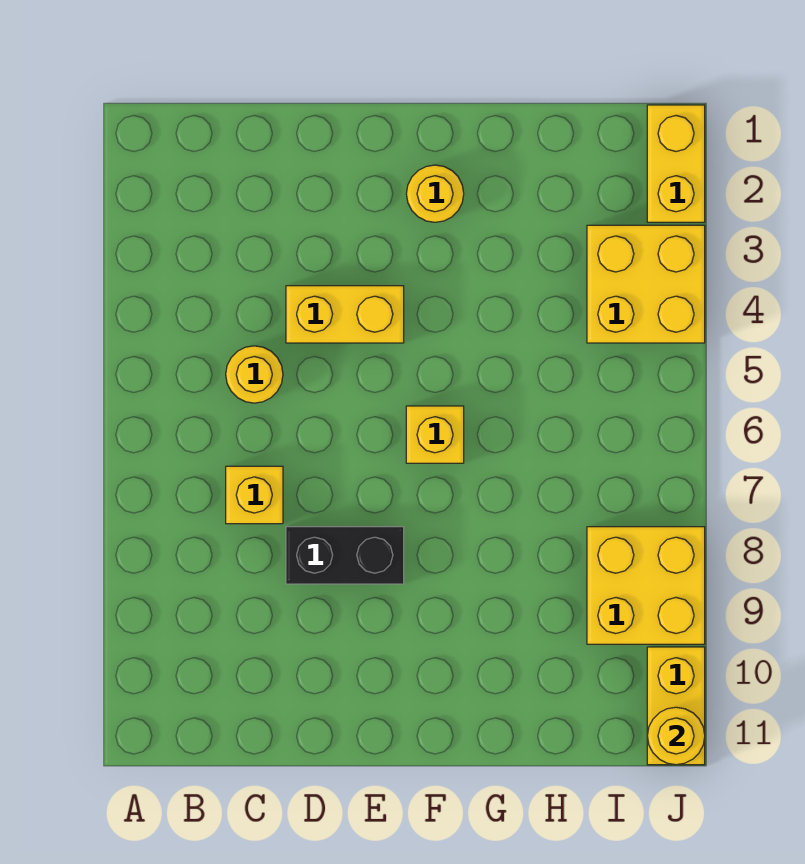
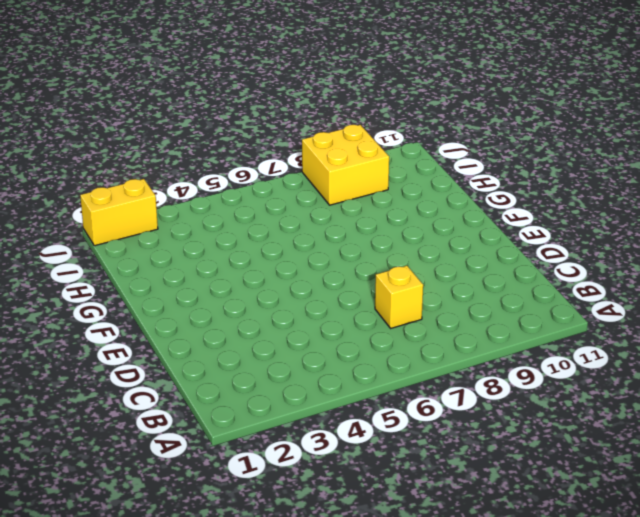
none -> yellow round brick C5 level 1
none -> yellow brick D4:E4 level 1

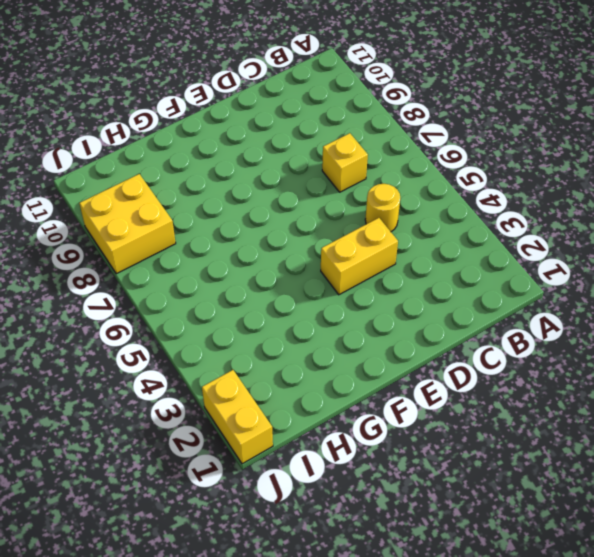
none -> black brick D8:E8 level 1
none -> yellow round brick F2 level 1

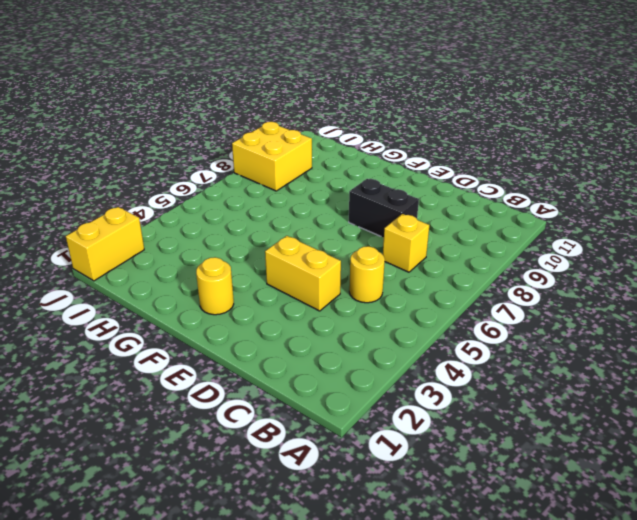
none -> yellow brick F6 level 1
none -> yellow brick I3:J4 level 1

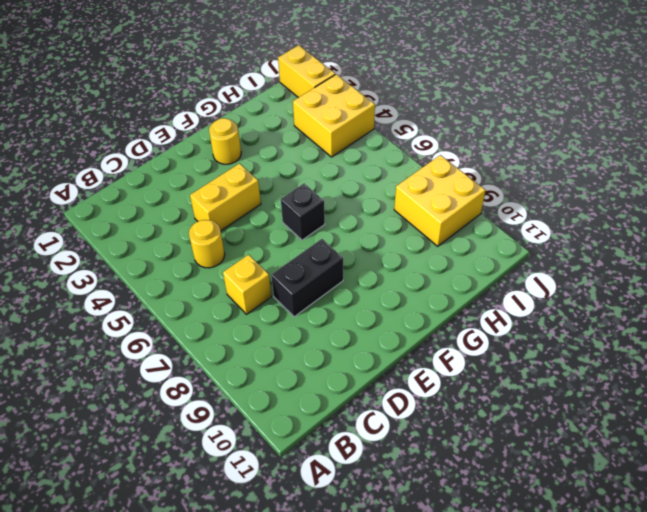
black brick F6 level 1 -> yellow brick F6 level 1
none -> yellow brick J10:J11 level 1
none -> yellow round brick J11 level 2

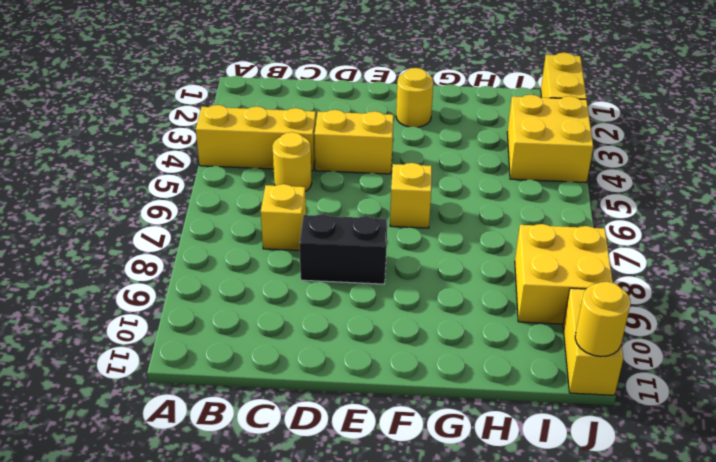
yellow brick A4:C4 level 1 -> none

